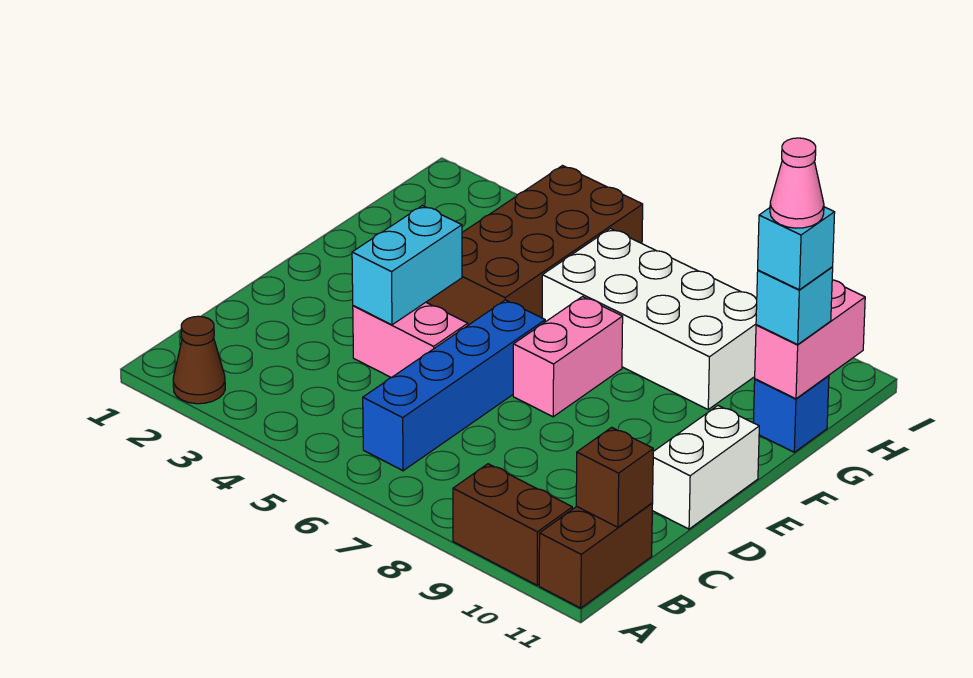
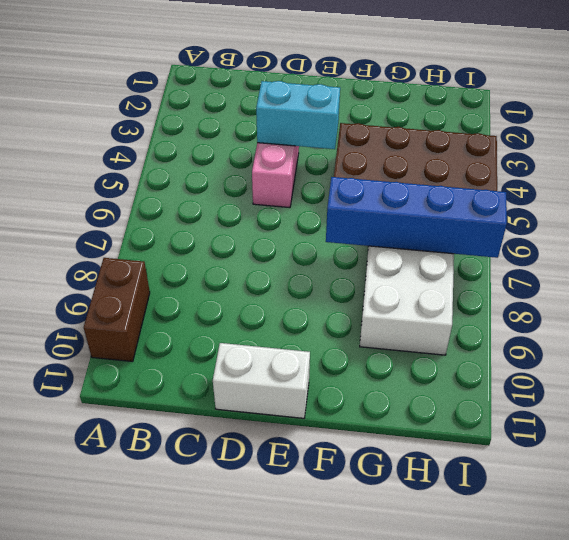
blue brick F7:I7 level 2 -> blue brick B6:E6 level 1
none -> brown cone A2 level 1
none -> brown brick A11:B11 level 1
none -> pink brick E7:F7 level 1

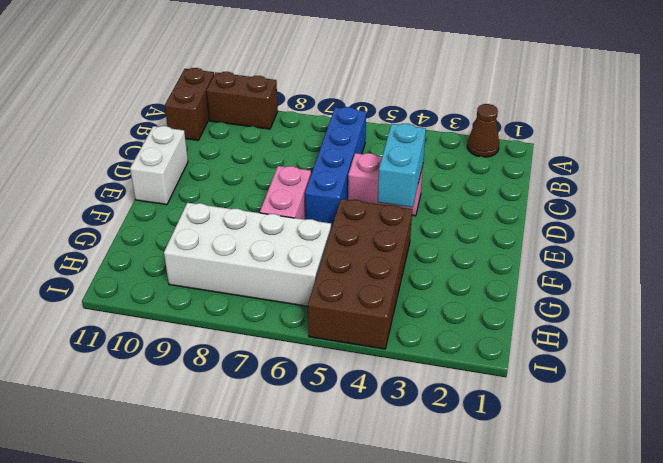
none -> blue brick G11 level 1
none -> brown brick B11 level 2
none -> pink brick G11:H11 level 2

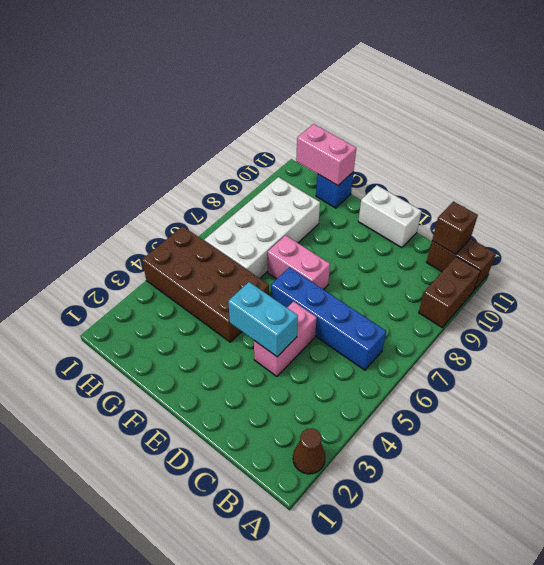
none -> cyan brick G11 level 3
none -> cyan brick G11 level 4
none -> pink cone G11 level 5

